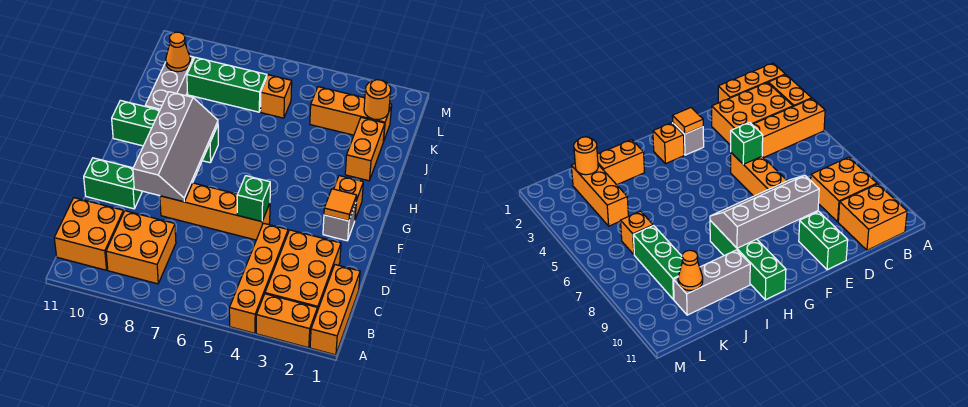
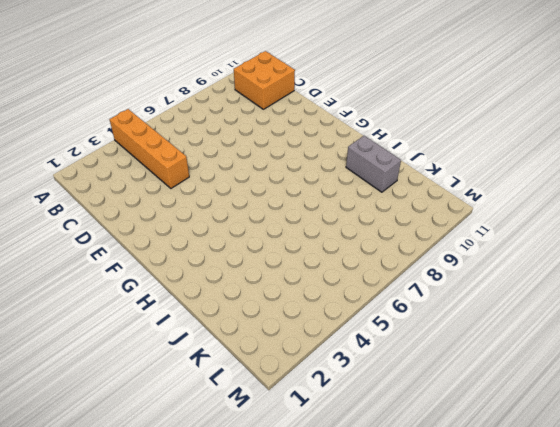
grey brick I10:J10 level 1 -> grey brick I10:K10 level 1
none -> orange brick A1:C1 level 1
none -> orange brick A2:A3 level 1
none -> orange brick B2:D3 level 1

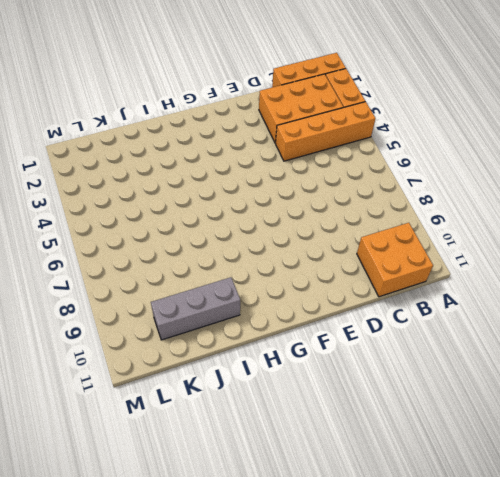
none -> orange brick B8:C9 level 1
none -> orange brick E5:E8 level 1
none -> green brick E10:E11 level 1

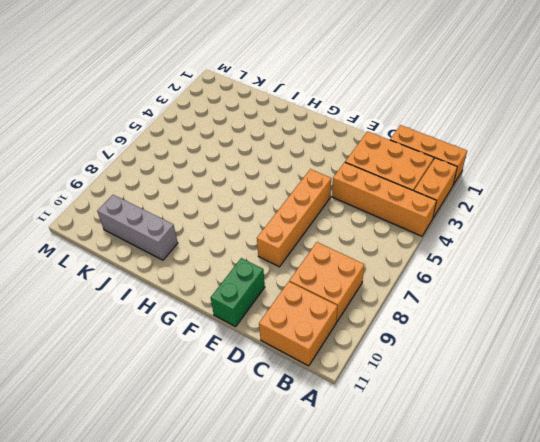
none -> grey brick F2 level 1
none -> orange brick G2 level 1
none -> green brick H8:H11 level 1

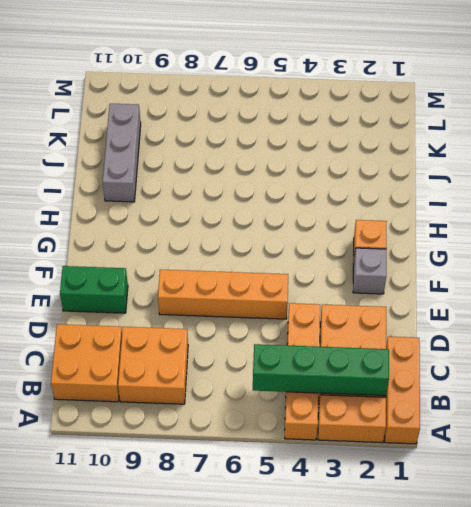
green brick B2:B5 level 2 -> green brick H8:H11 level 1
none -> orange brick I2:J2 level 1
none -> orange brick K2:K4 level 1
none -> orange brick K6 level 1

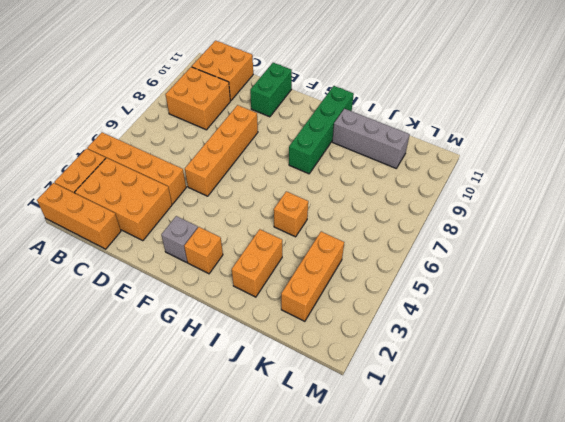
orange brick I2:I3 level 1 -> orange brick I2:J2 level 1
orange brick I5 level 1 -> orange brick K6 level 1
none -> green brick K7:K9 level 1
none -> green brick E5 level 2
none -> grey slope E8:H9 level 2 top 9

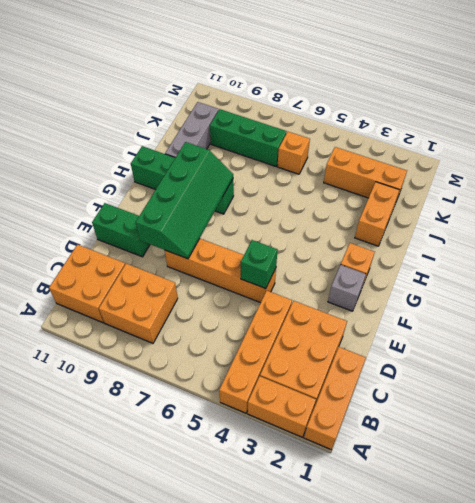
green slope E8:H9 level 2 top 9 -> grey slope E8:H9 level 2 top 9
none -> orange tile F2 level 2
none -> orange round brick K2 level 2
none -> orange cone K10 level 2

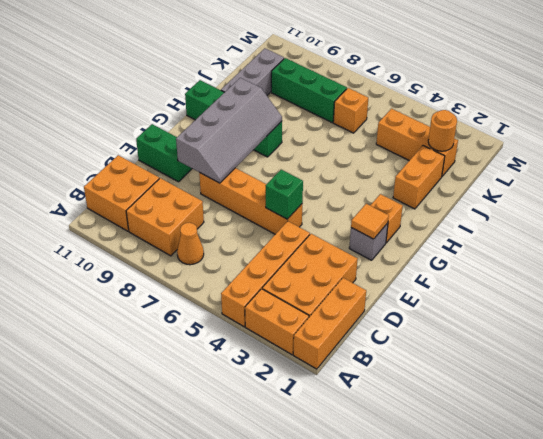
orange cone B7 level 1 -> orange cone K10 level 2

